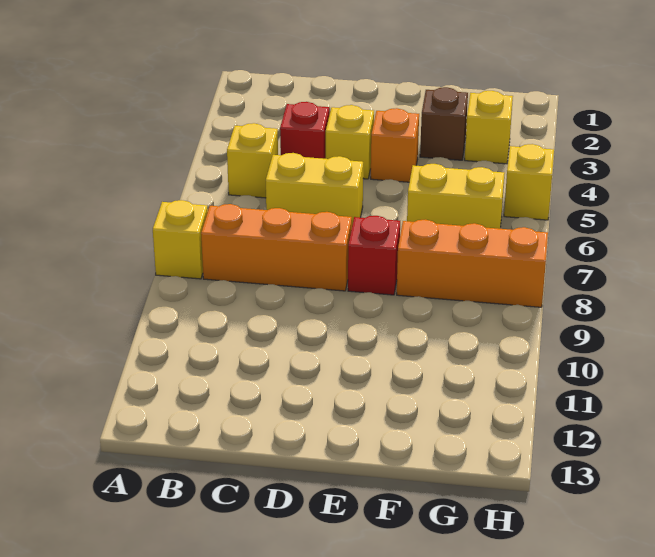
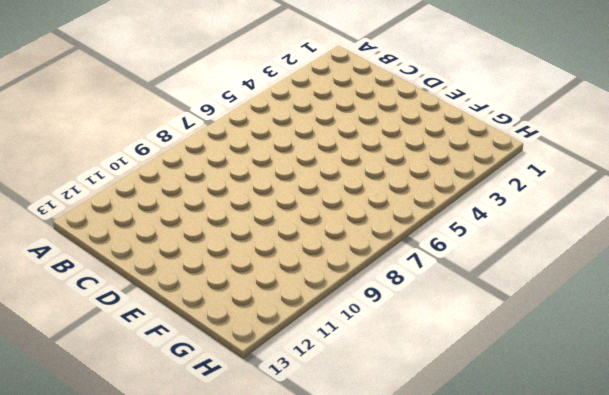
none -> yellow brick A8 level 1
none -> yellow brick B5 level 1
none -> orange brick B8:D8 level 1

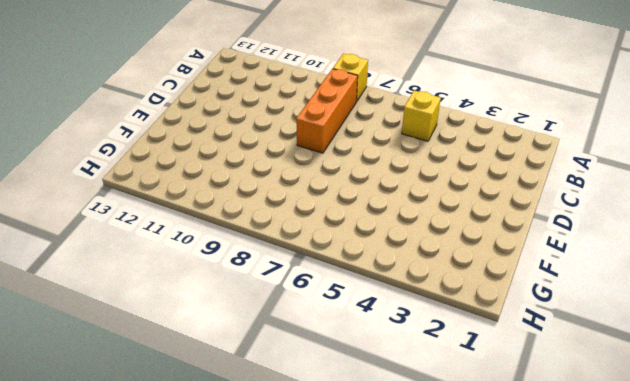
none -> red brick C4 level 1
none -> yellow brick C6:D6 level 1
none -> yellow brick D4 level 1

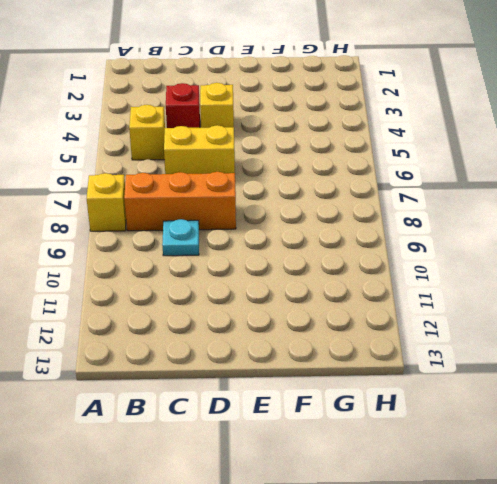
cyan plate C9 level 1 -> none
none -> orange brick E4 level 1
none -> red brick E8 level 1
none -> brown brick F3 level 1

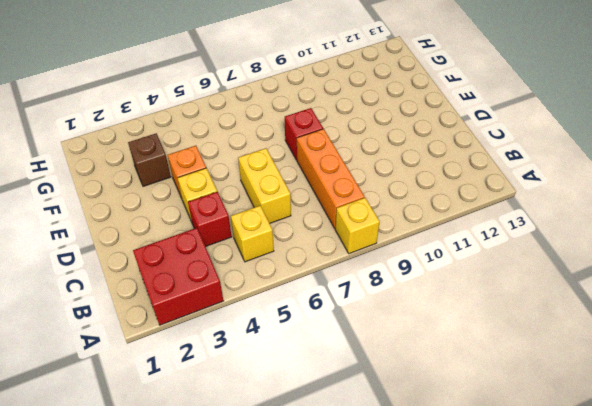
red brick A2:B3 level 1 -> none
none -> yellow brick F6:G6 level 1
none -> orange brick F8:H8 level 1
none -> yellow brick G3 level 1

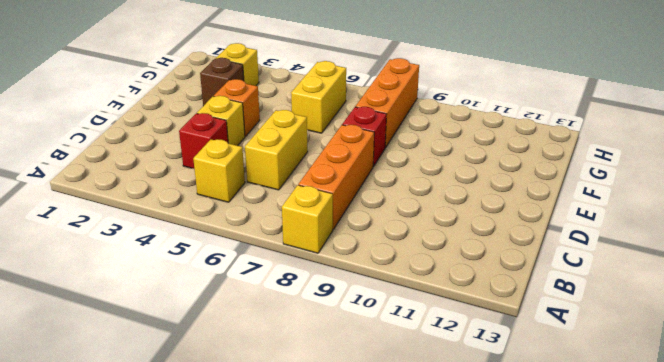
none -> yellow brick H5 level 1

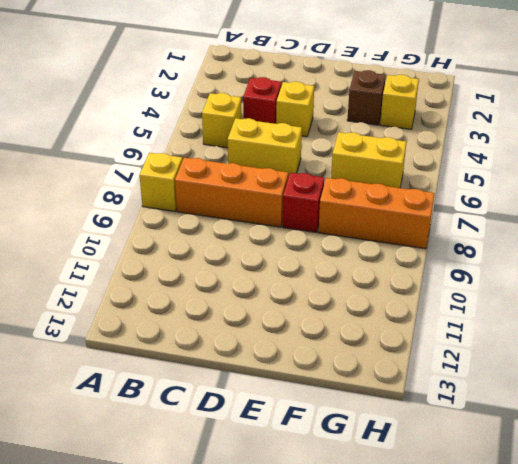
none -> orange brick E4 level 1
none -> yellow brick H5 level 1

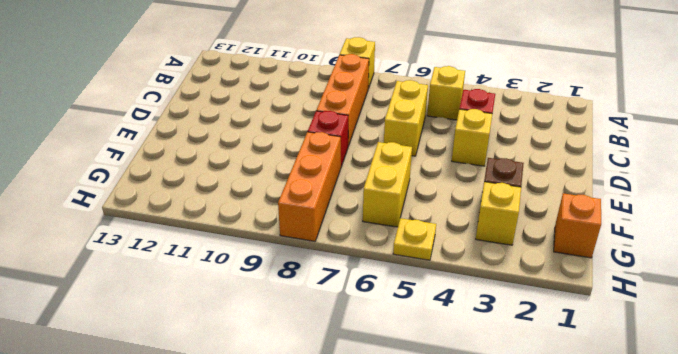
orange brick G1 level 1 -> orange brick E4 level 1
yellow plate H5 level 1 -> yellow brick H5 level 1

